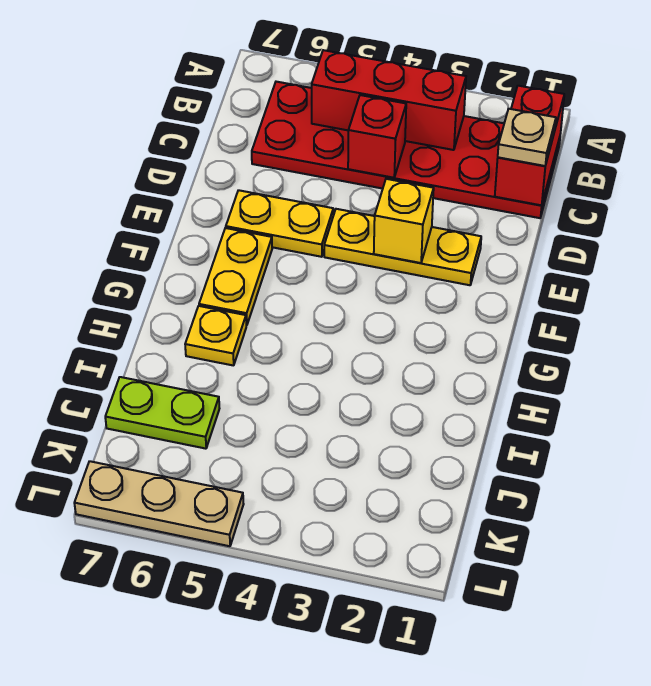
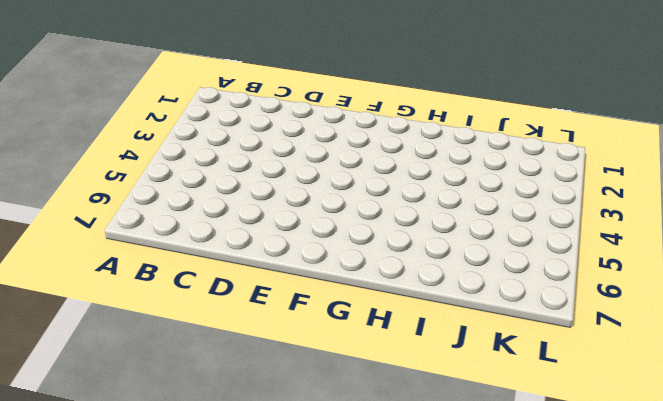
none -> red plate B1:C6 level 1
none -> yellow plate E2:E4 level 1
none -> yellow plate E5:E6 level 1

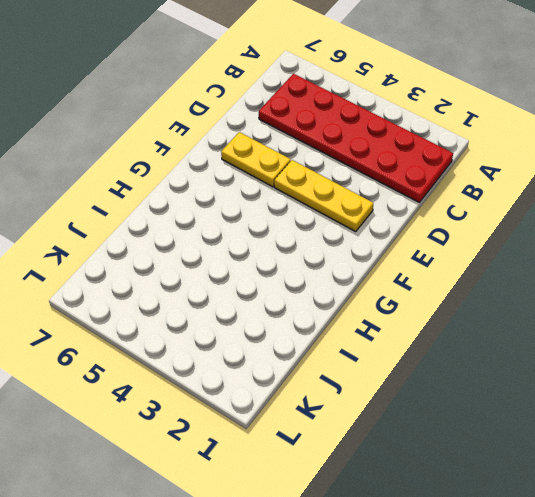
none -> yellow plate F6:G6 level 1
none -> yellow plate H6 level 1
none -> lime plate J6:J7 level 1

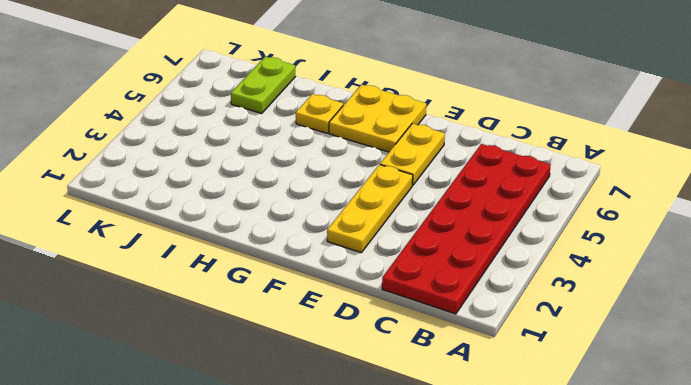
yellow plate F6:G7 level 1 -> yellow plate F6:G6 level 1
none -> tan plate L5:L7 level 1
none -> red brick B1:C1 level 2
none -> red brick B3:B5 level 2

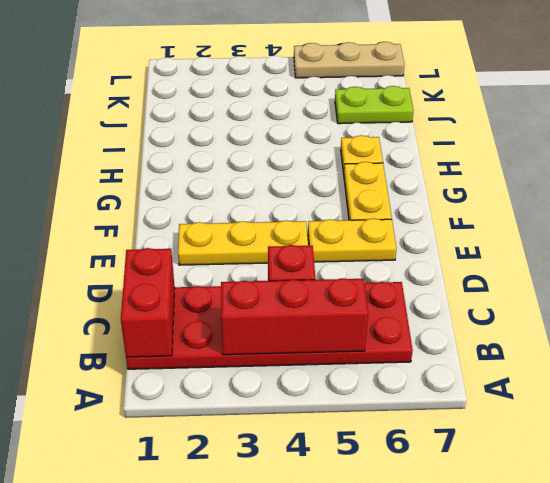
none -> yellow brick E3 level 2
none -> tan plate C1 level 3

